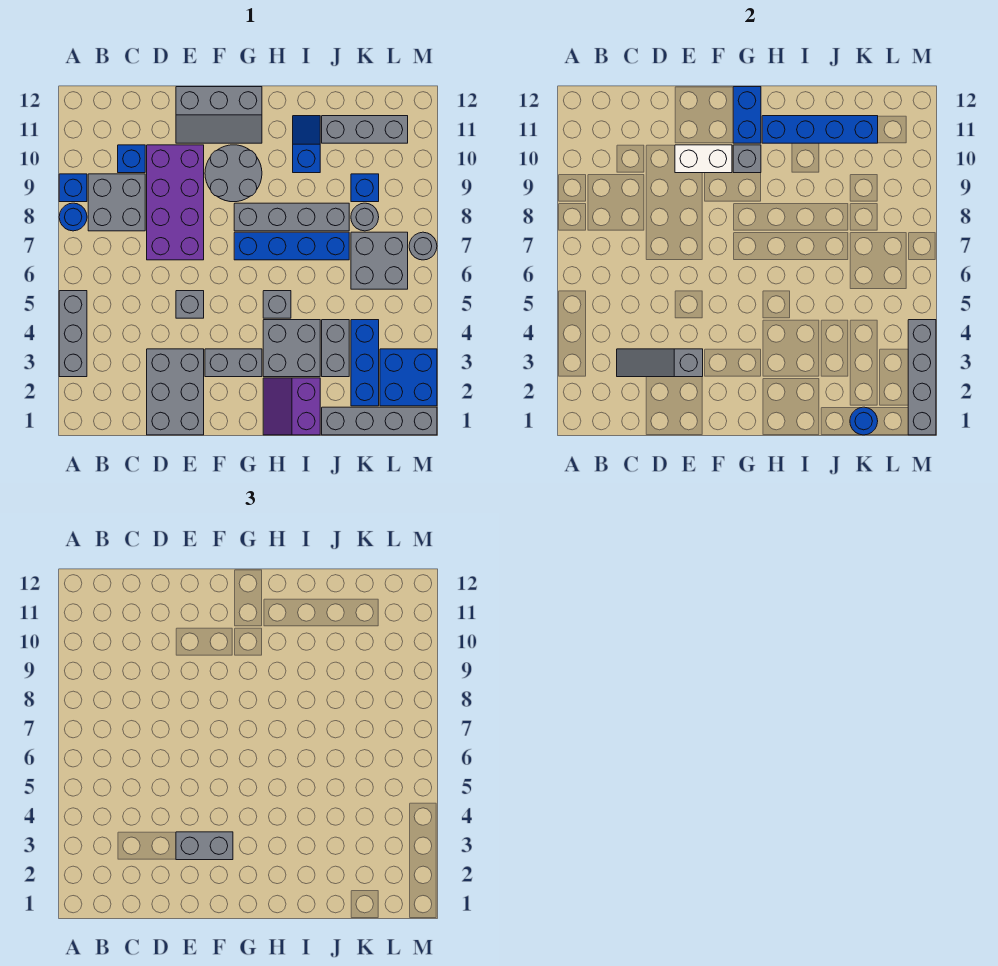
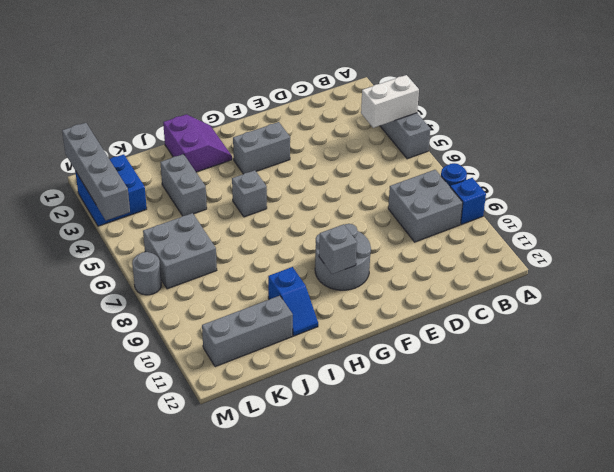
white brick A4:B4 level 2 -> white brick E10:F10 level 2
none -> blue brick C10 level 1
none -> grey brick D1:E3 level 1
none -> purple brick D7:E10 level 1
none -> grey brick E5 level 1

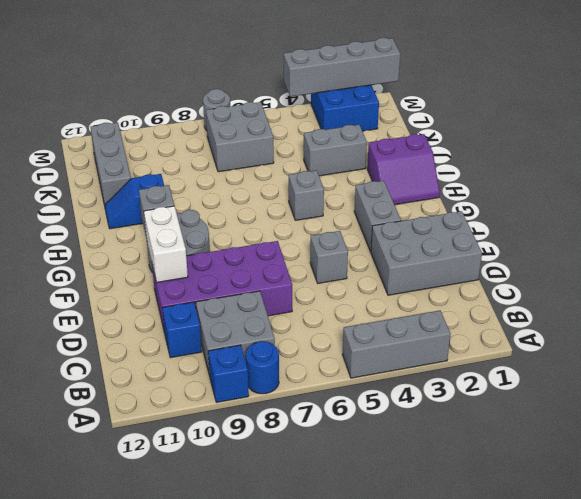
none -> grey slope E11:G12 level 1 top 12
none -> blue brick G7:J7 level 1
none -> grey brick G8:J8 level 1
none -> grey brick H3:I4 level 1

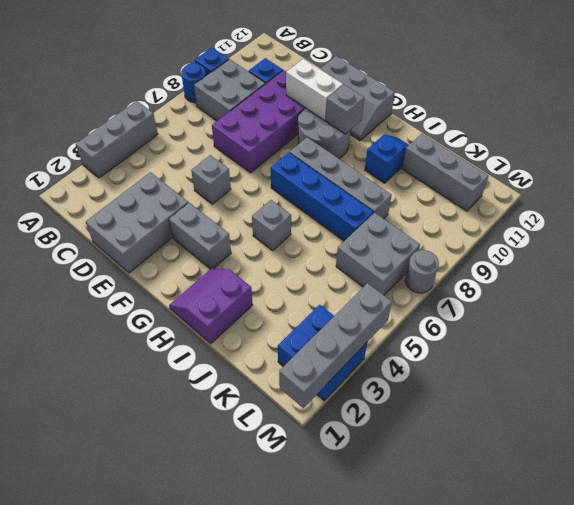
none -> grey brick H3:I4 level 1
none -> grey brick J1:M1 level 1
none -> grey brick J3:J4 level 1
none -> blue brick K2:K4 level 1

